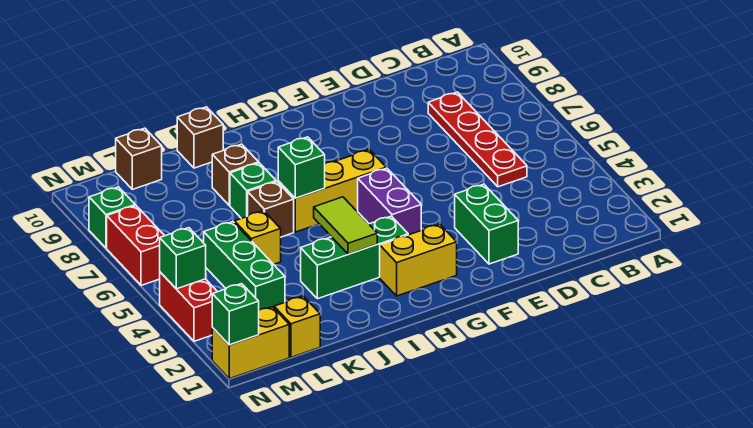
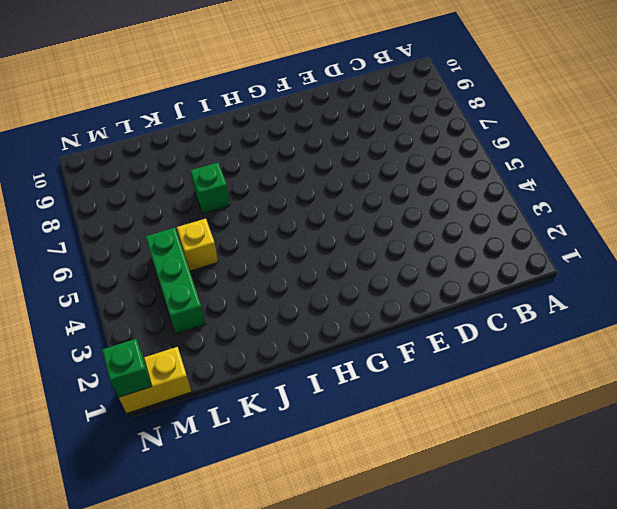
none -> red plate C5:C8 level 1
none -> green brick E2:E3 level 1
none -> yellow brick G2:H2 level 1

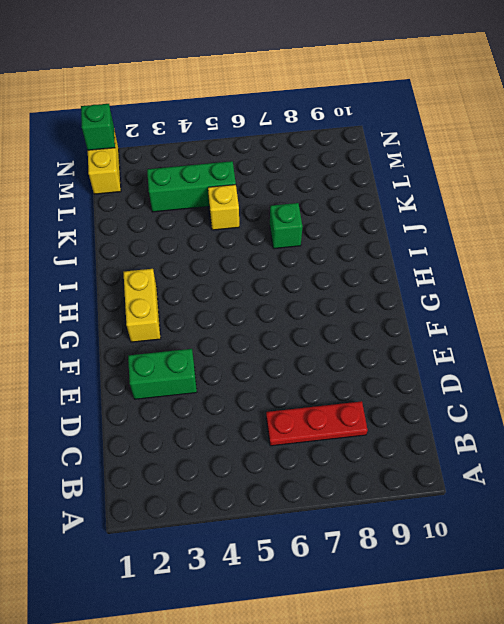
red plate C6:C8 level 1 -> red plate C5:C8 level 1
none -> purple brick G4:G5 level 1
none -> yellow brick G6:I6 level 1
none -> green brick H3:J3 level 1

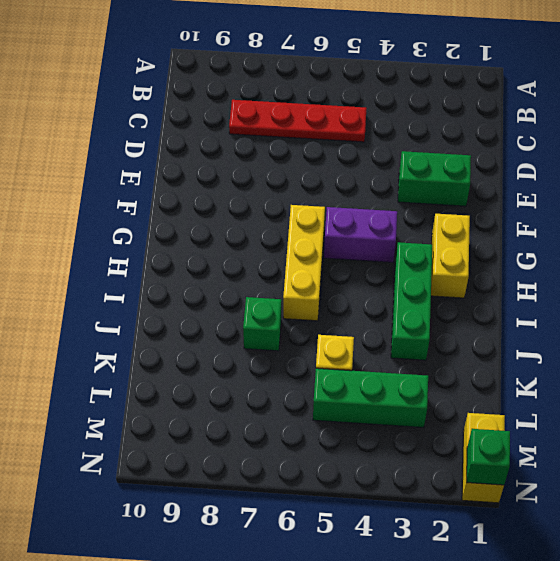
none -> brown brick J6 level 1
none -> brown brick J8 level 1
none -> brown brick J10 level 1

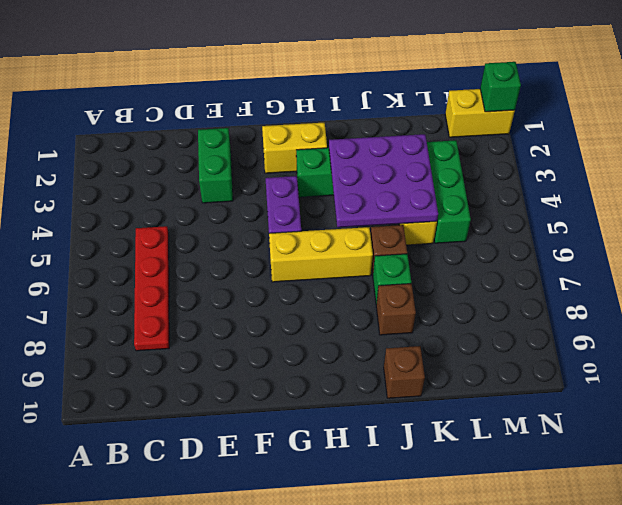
purple plate I3:K5 level 2 -> lime tile I3:I4 level 2
none -> yellow brick L1 level 1
none -> brown brick L10 level 1
none -> red brick N3:N4 level 1

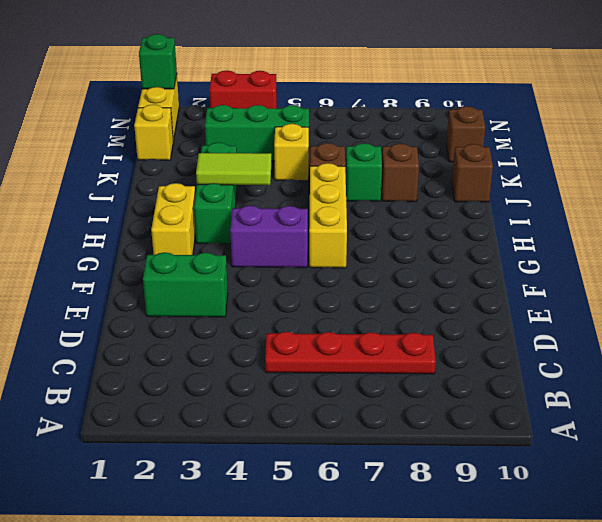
none -> red brick N6:N7 level 1
none -> green brick N8 level 1
none -> green brick I6 level 2

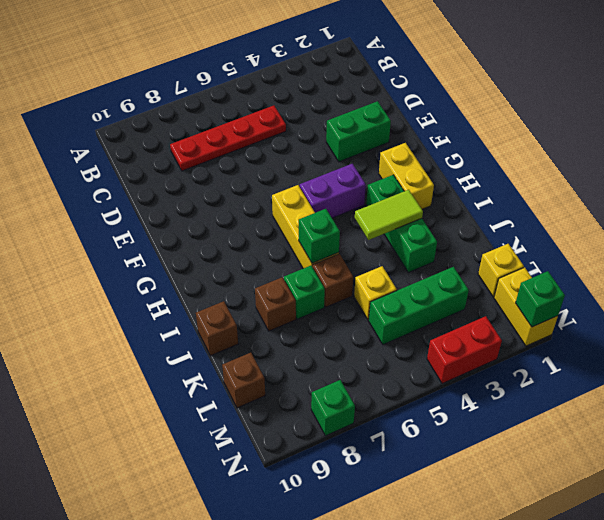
none -> red brick N6:N7 level 1
none -> green brick N4 level 2

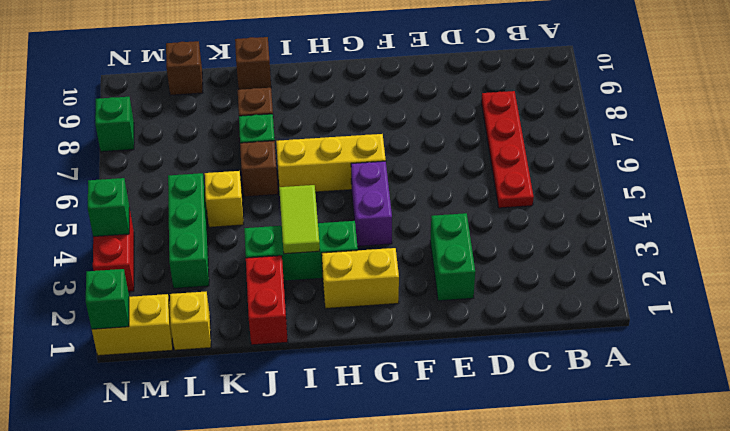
red brick J1:J2 level 1 -> red brick N6:N7 level 1
none -> green brick I6 level 2

